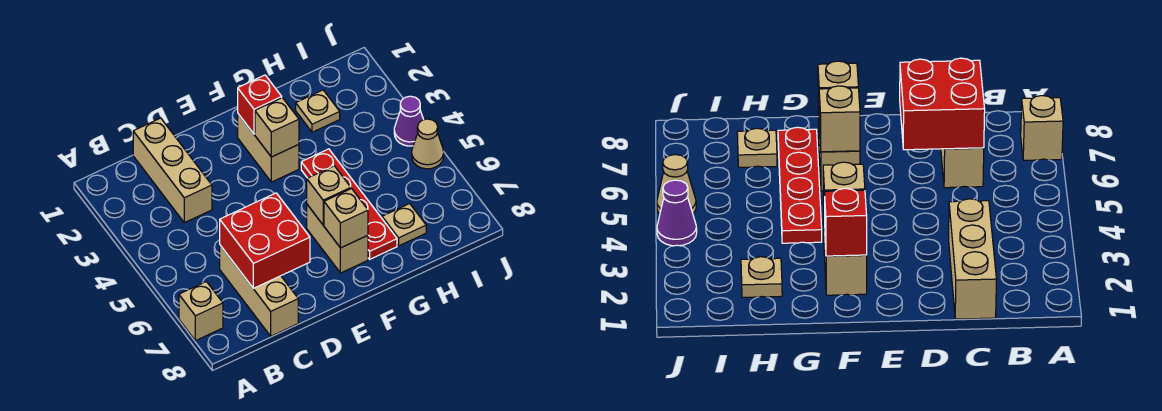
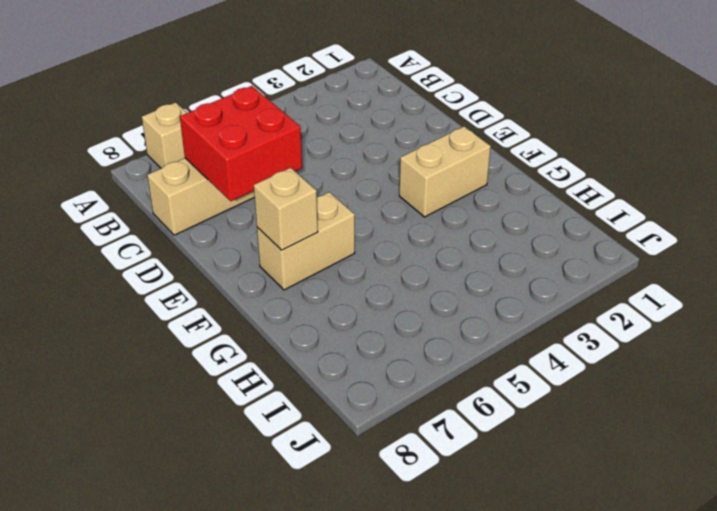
none -> tan brick C1:C3 level 1
none -> red plate G4:G7 level 1
none -> tan plate H2 level 1

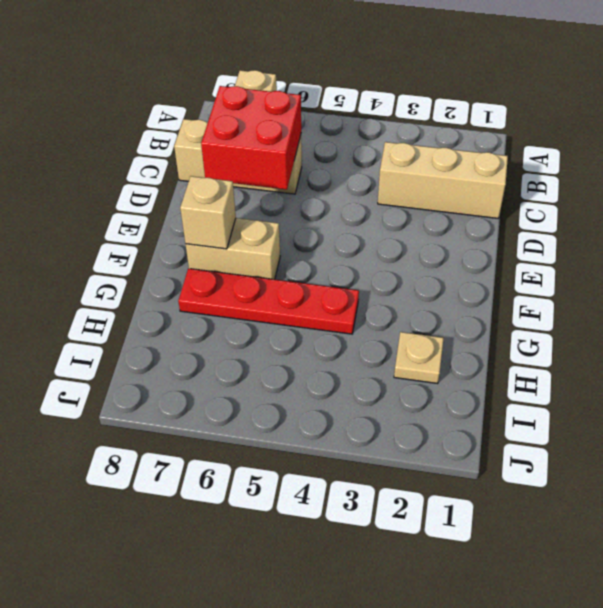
none -> tan brick F2:F3 level 1
none -> tan plate H7 level 1
none -> purple cone J4 level 1

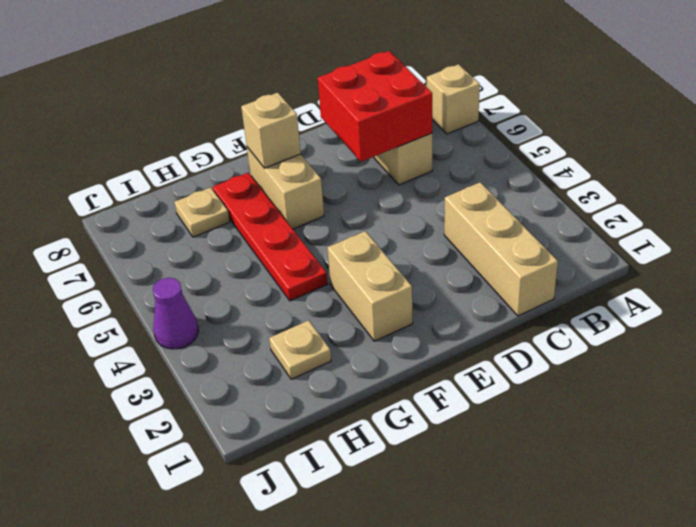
none -> tan cone J5 level 1
none -> red brick F2 level 2
none -> tan brick F3 level 2

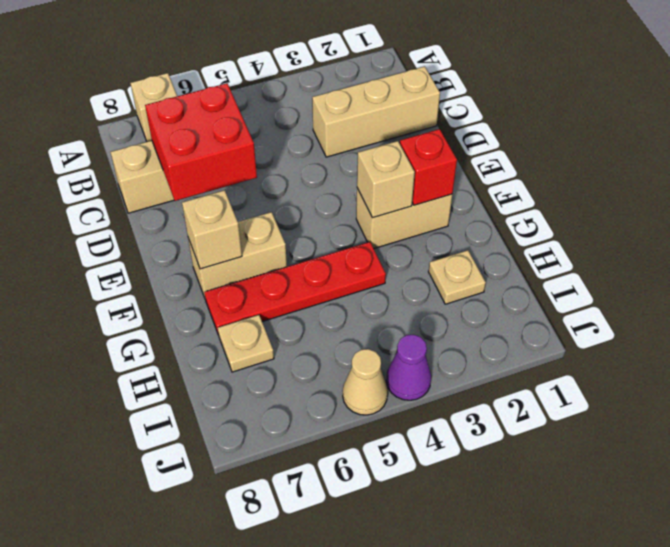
none -> tan brick F6 level 2

